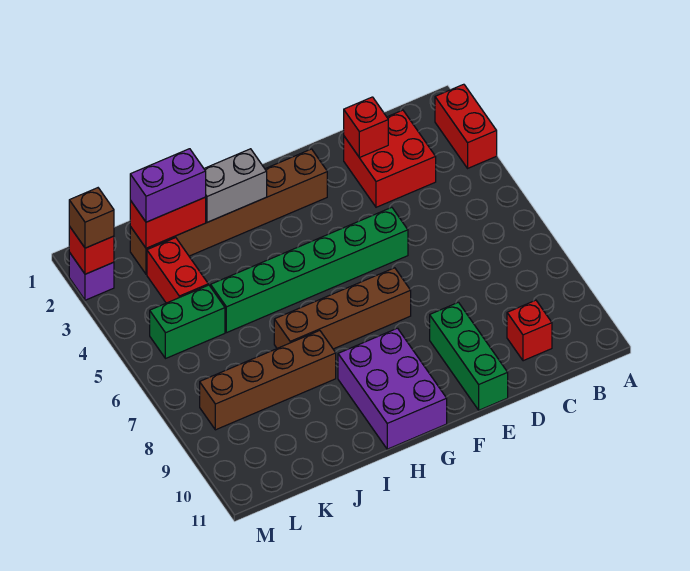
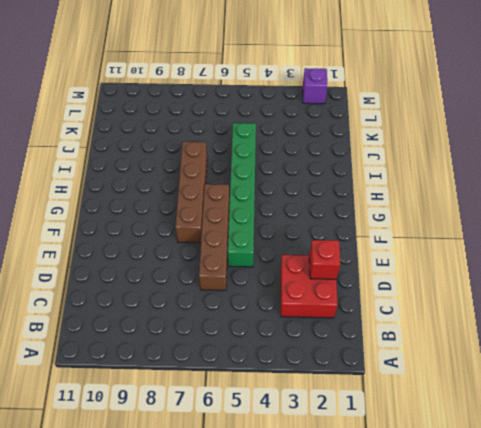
brown brick D6:G6 level 1 -> brown brick I8:L8 level 1
none -> red brick A2:A3 level 1
none -> red brick C10 level 1
none -> green brick E9:E11 level 1

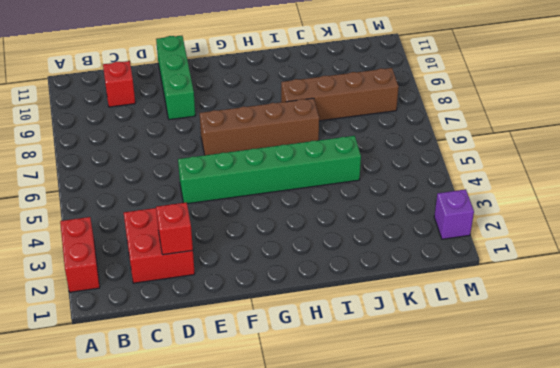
none -> brown brick F2:K2 level 1
none -> purple brick G9:H11 level 1
none -> red brick K3:K4 level 1

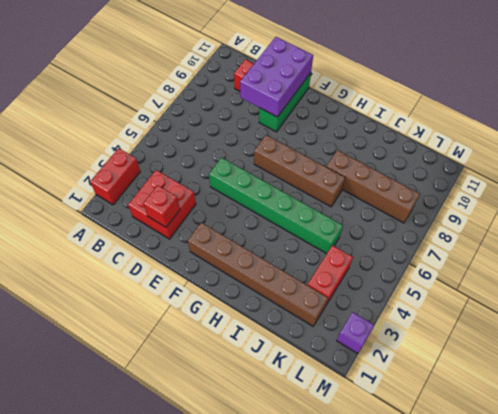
purple brick D9:E11 level 2 -> purple brick G9:H11 level 1
none -> green brick K5:L5 level 1
none -> grey brick H2:I2 level 2
none -> red brick J2:K2 level 2

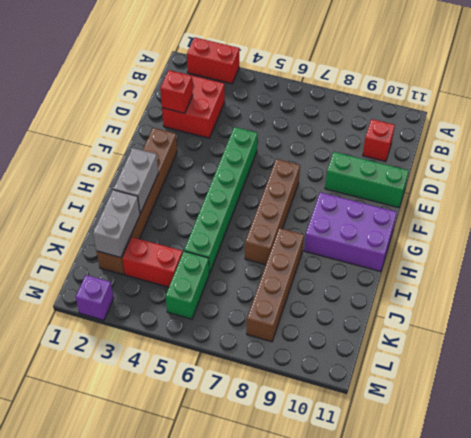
grey brick J2:K2 level 2 -> red brick J2:K2 level 2
none -> red brick M2 level 2
none -> purple brick J2:K2 level 3
none -> brown brick M2 level 3

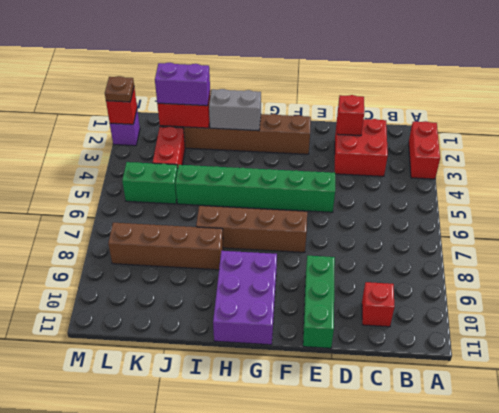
brown plate M2 level 3 -> brown brick M2 level 3

